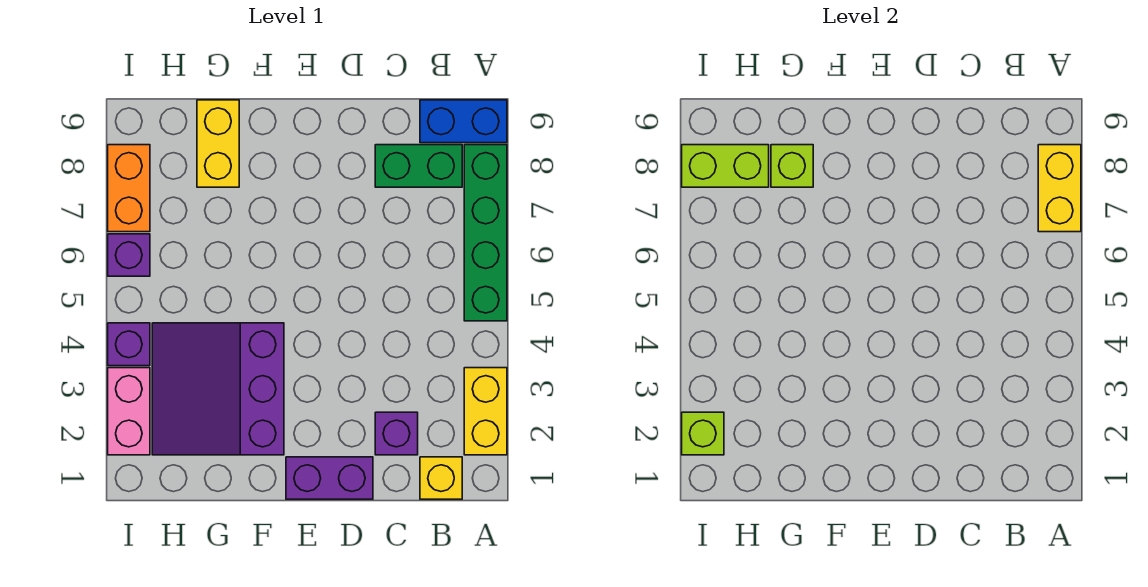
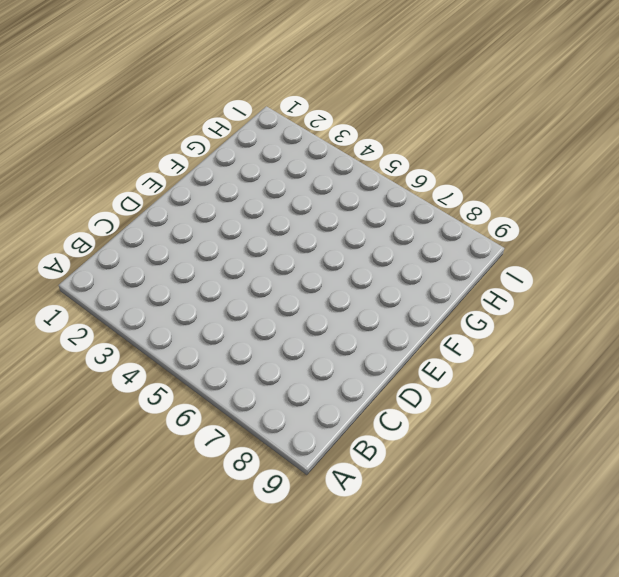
none -> yellow brick A2:A3 level 1
none -> green brick A5:A8 level 1
none -> blue brick A9:B9 level 1

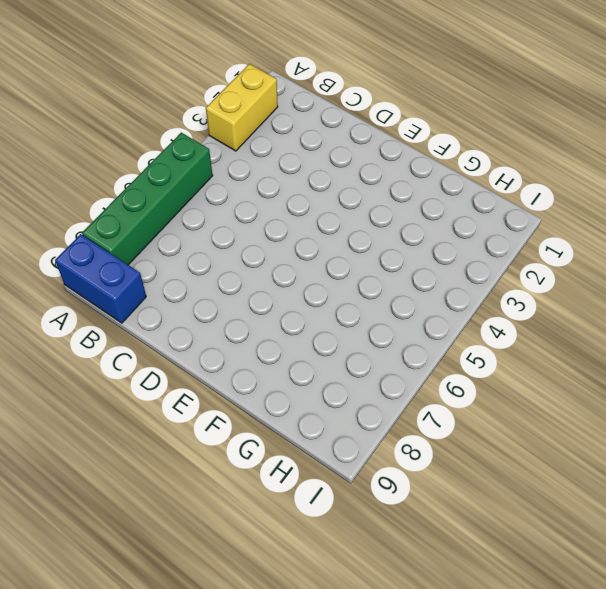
none -> yellow brick B1 level 1
none -> green brick B8:C8 level 1
none -> purple brick C2 level 1

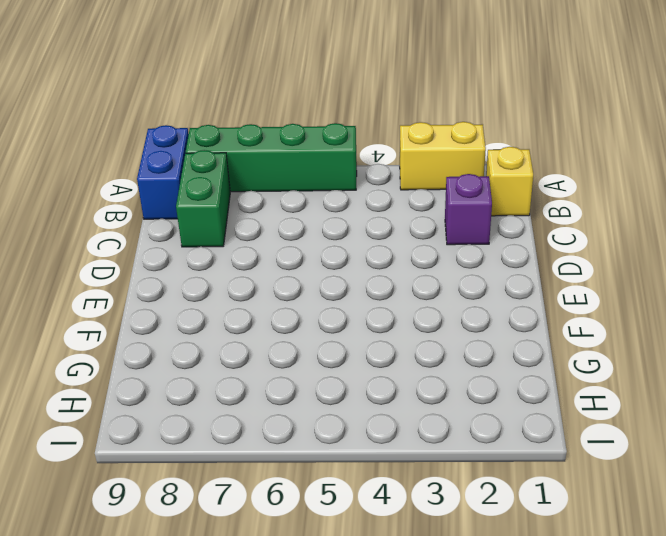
none -> purple brick D1:E1 level 1
none -> purple slope F2:H4 level 1 top F
none -> yellow brick G8:G9 level 1

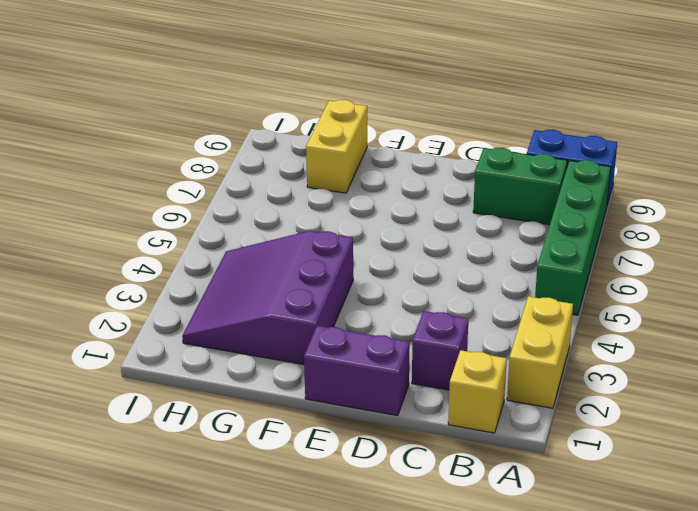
none -> pink brick I2:I3 level 1
none -> purple brick I4 level 1
none -> purple brick I6 level 1

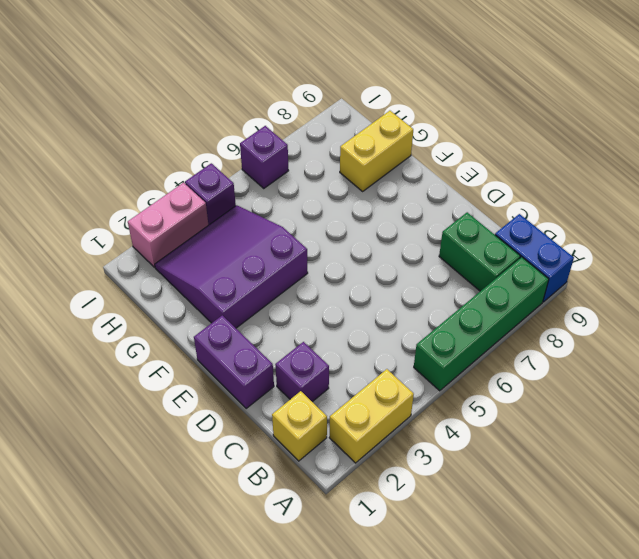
none -> orange brick I7:I8 level 1
none -> yellow brick A7:A8 level 2
none -> lime brick G8 level 2

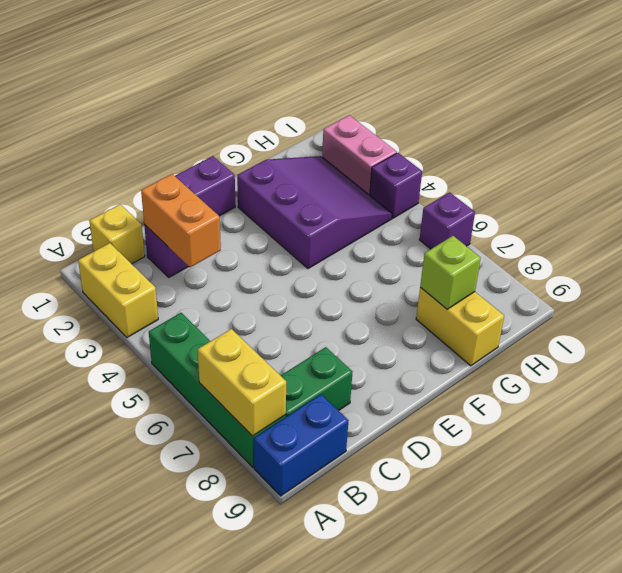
orange brick C2:C3 level 2 -> orange brick I7:I8 level 1
none -> lime brick H8:I8 level 2
none -> lime brick I2 level 2

